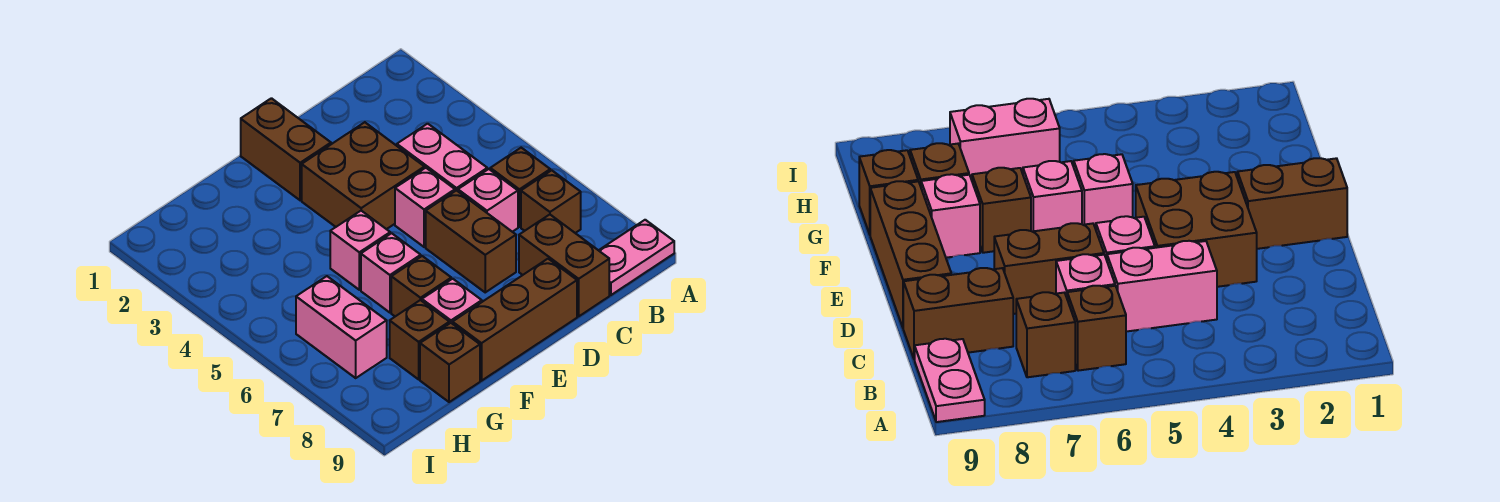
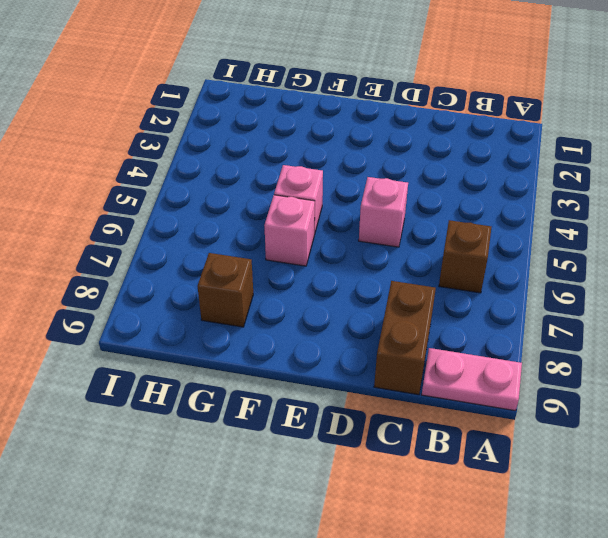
none -> brown brick B7 level 1
none -> pink brick C4:C5 level 1
none -> pink brick C6 level 1

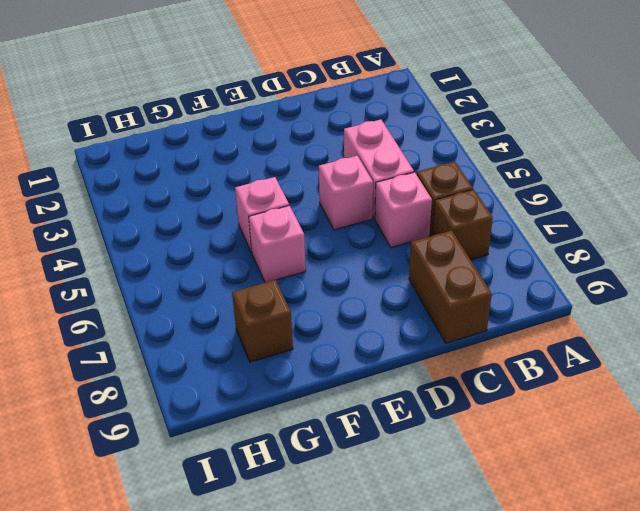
none -> pink plate A9:B9 level 1
none -> brown brick D3:E4 level 1
none -> brown brick D6:D7 level 1

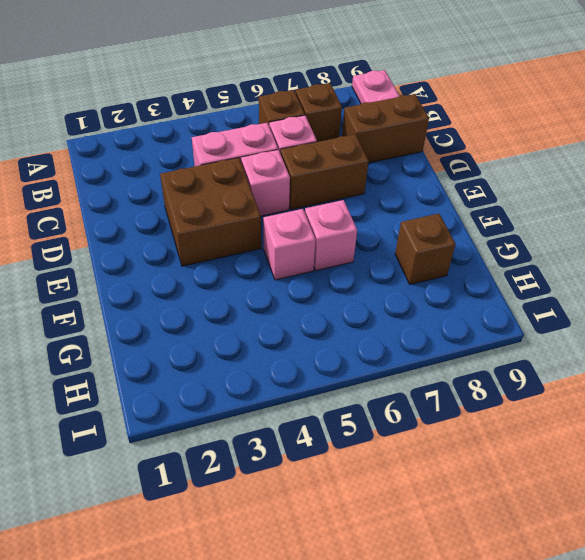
none -> brown brick D9:F9 level 1
none -> brown brick E1:E2 level 1
none -> brown brick F7 level 1

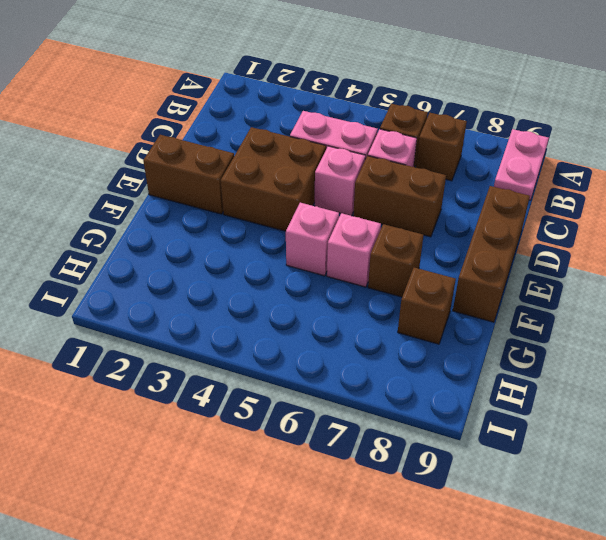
none -> brown brick C8:C9 level 1
none -> pink brick F8 level 1
none -> brown brick G9 level 1

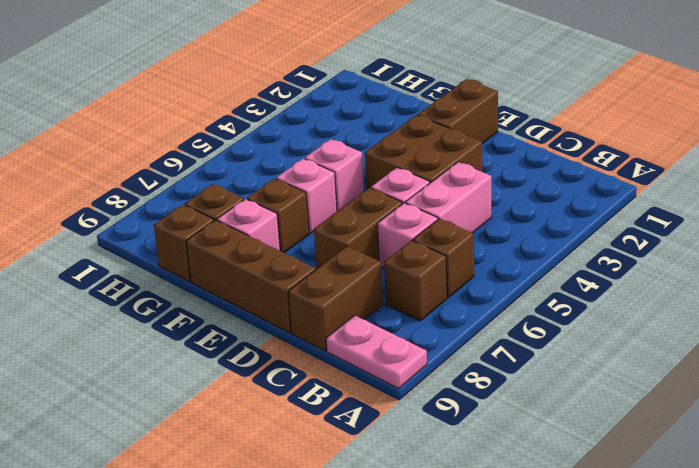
none -> pink brick H6:H7 level 1

